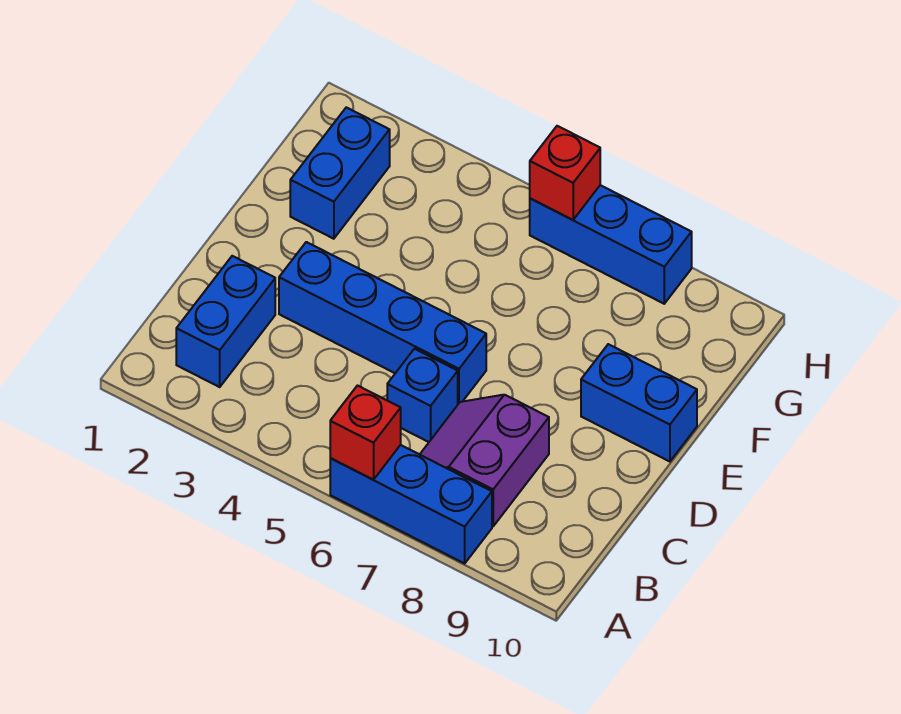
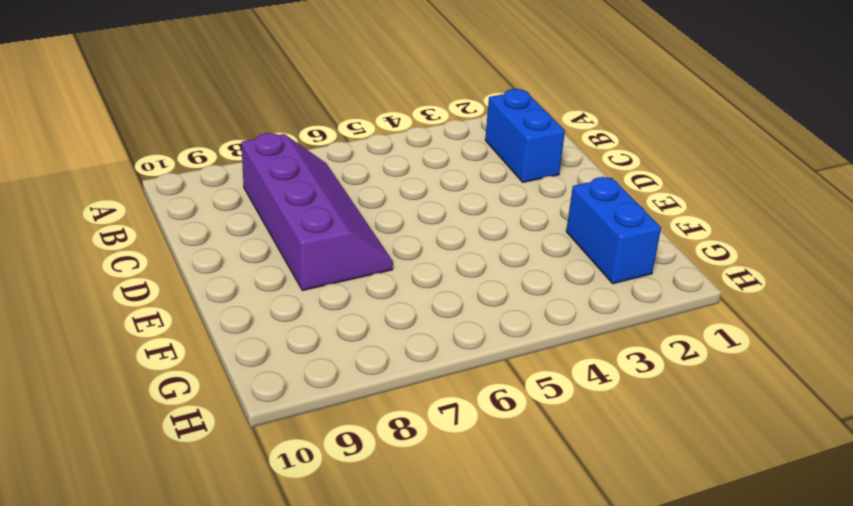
purple slope B7:E8 level 1 top 8 -> purple slope B7:C8 level 1 top 8
none -> blue brick A6:A8 level 1
none -> blue brick C6 level 1

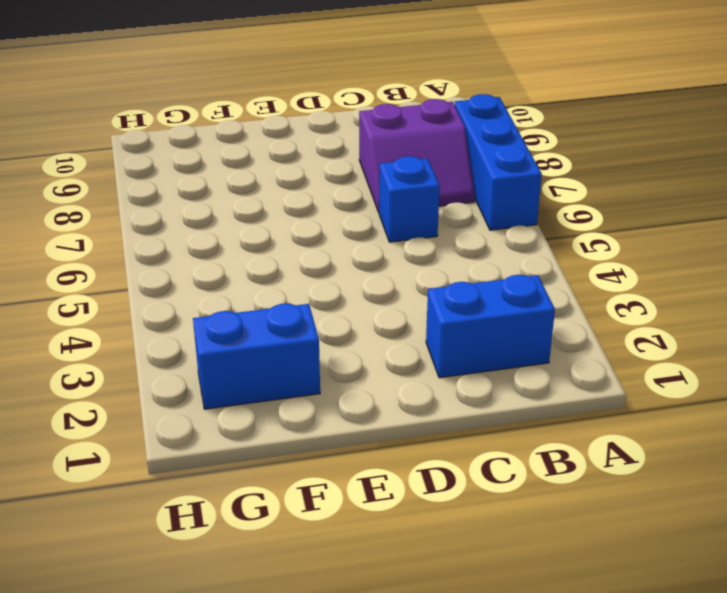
none -> blue brick D3:D6 level 1
none -> blue brick E9:E10 level 1

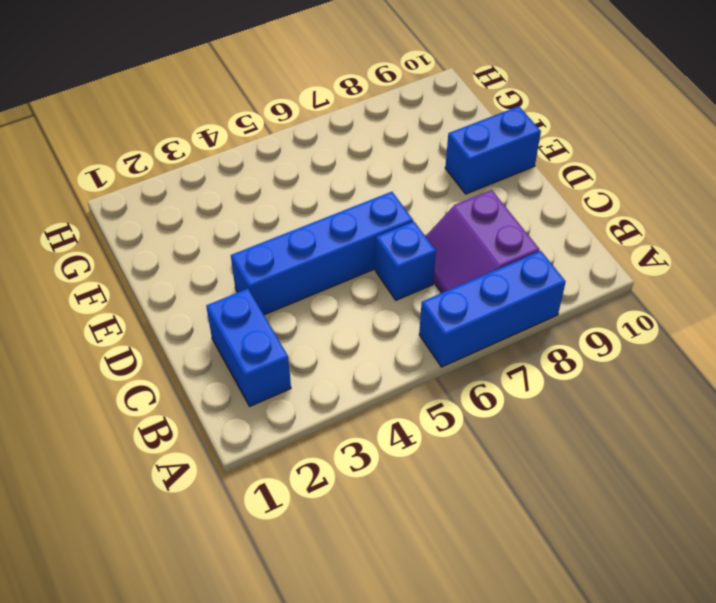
none -> blue brick F2:G2 level 1
none -> blue brick H6:H8 level 1

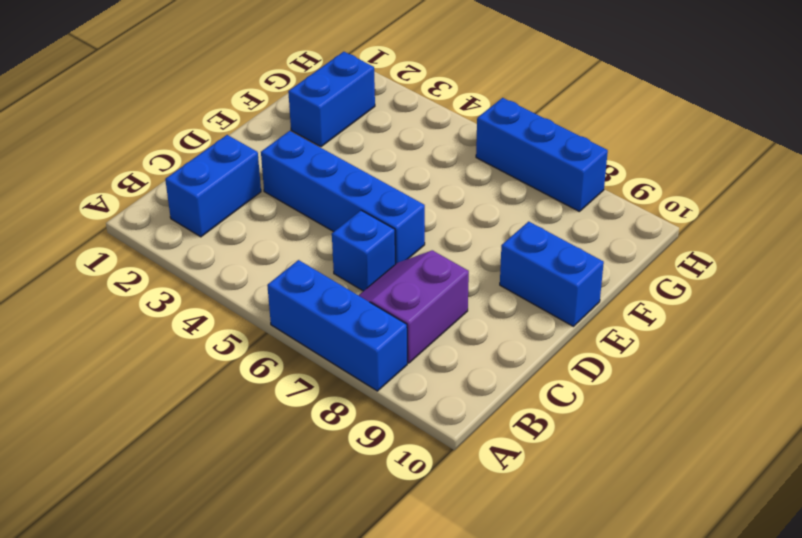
none -> red brick A6 level 2
none -> red brick H6 level 2

